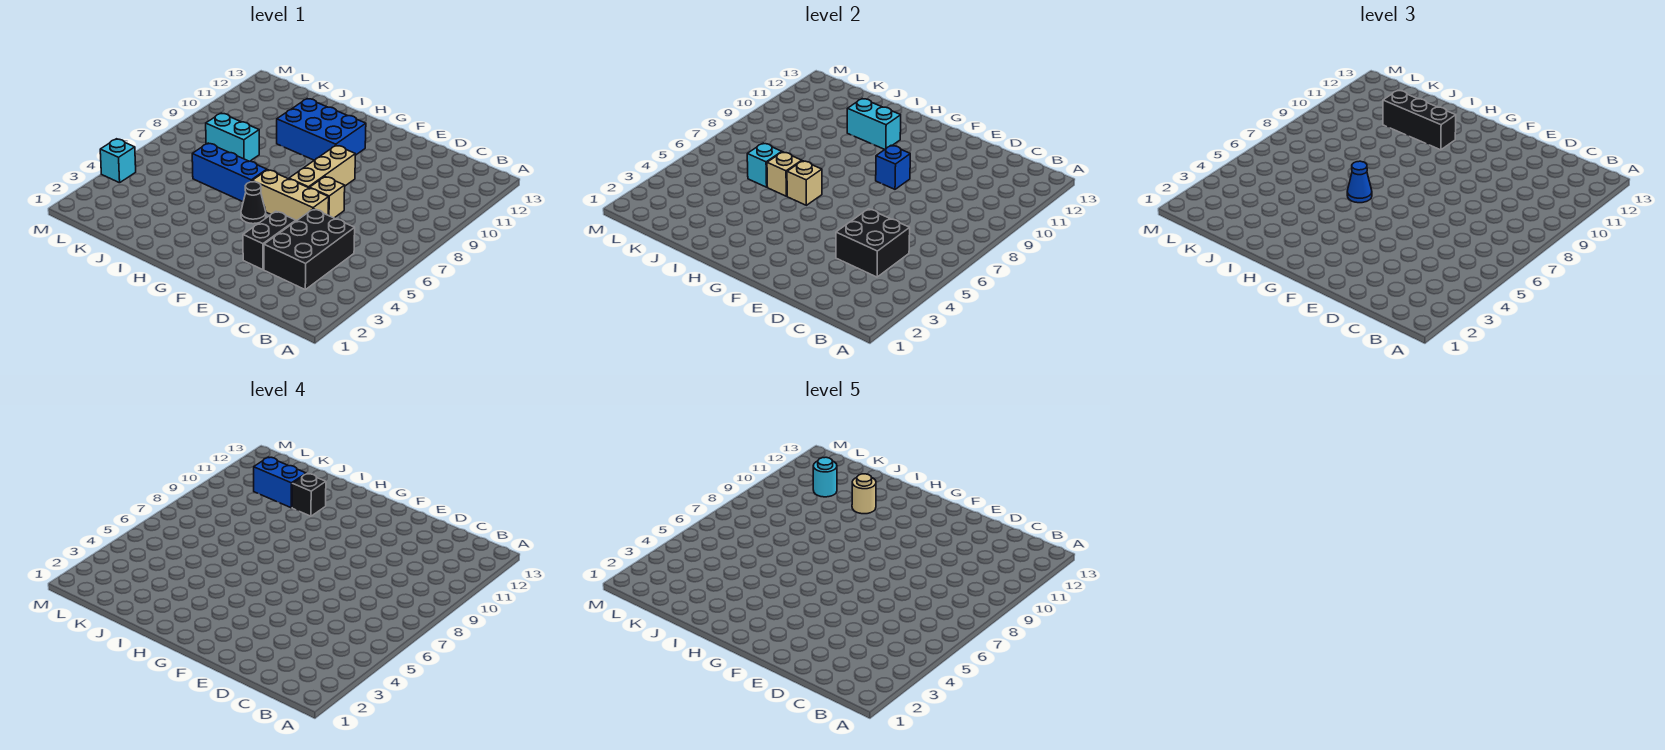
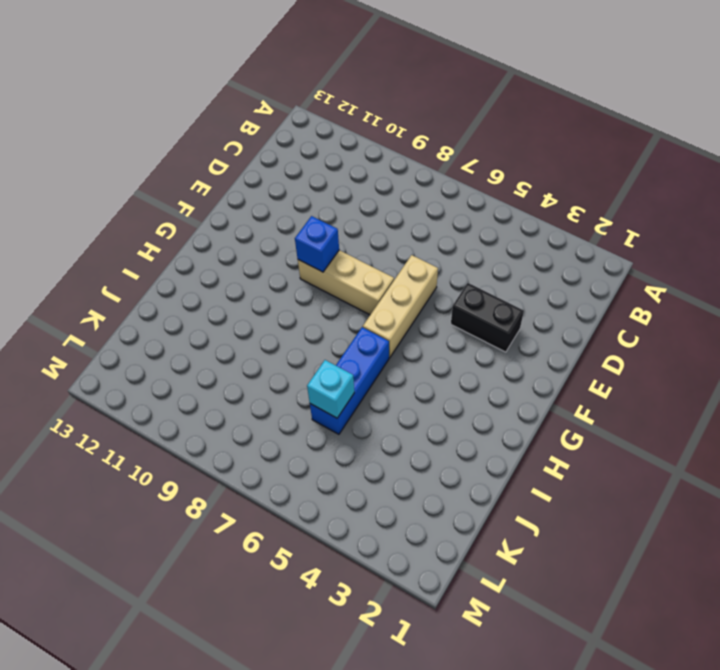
none -> black brick C3:D5 level 1
none -> tan brick E7 level 1
none -> black cone G5 level 1

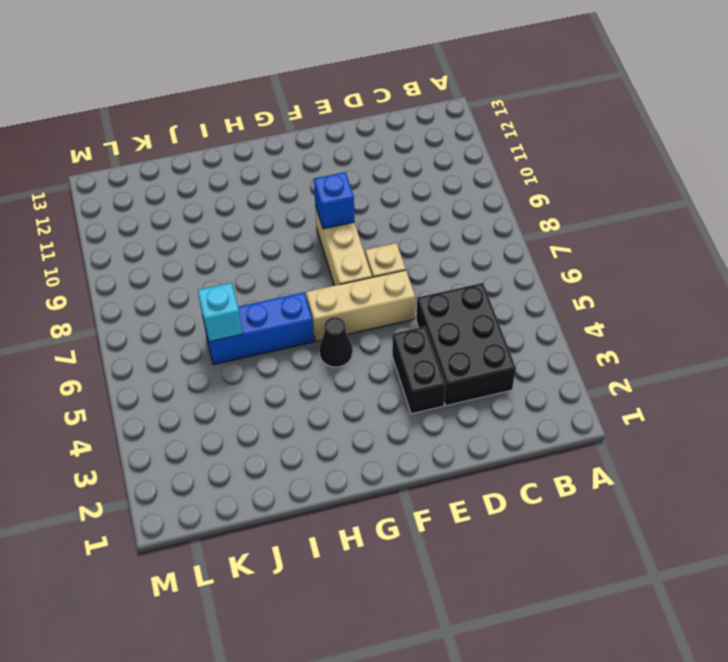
none -> blue brick G10:I11 level 1
none -> cyan brick J8:K8 level 1
none -> cyan brick M4 level 1

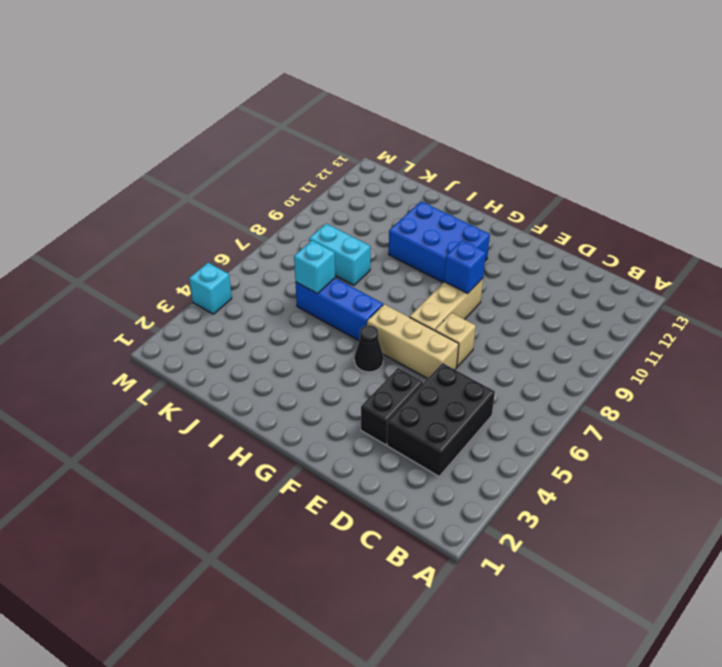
none -> black brick C4:D5 level 2
none -> tan brick H6 level 2
none -> cyan brick H11:I11 level 2

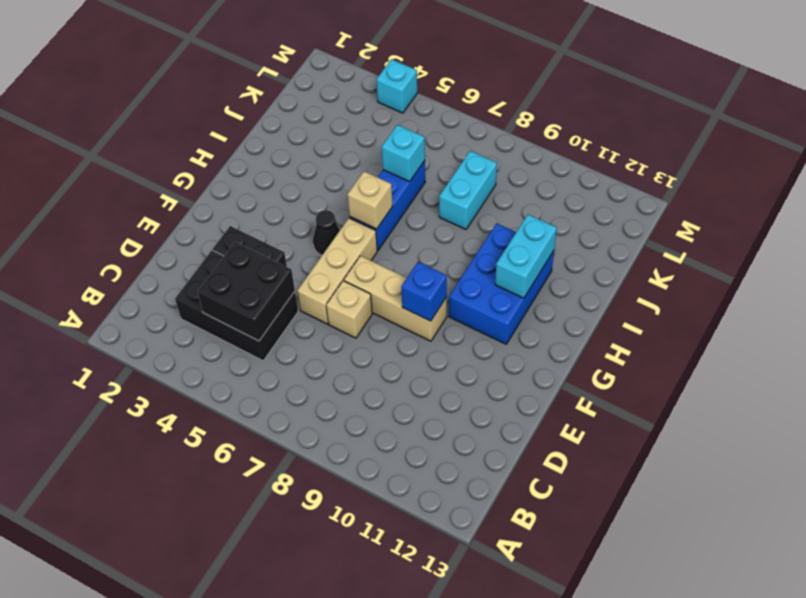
none -> tan brick I6 level 2
none -> blue cone H6 level 3
none -> black brick H11:J11 level 3

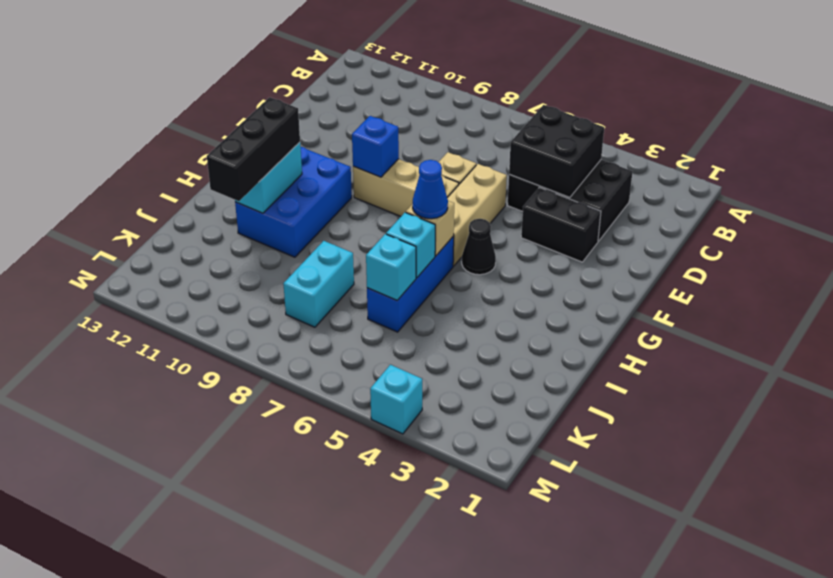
cyan brick I6 level 2 -> tan brick I6 level 2
none -> black brick I11 level 4
none -> blue brick J11:K11 level 4
none -> tan round brick I11 level 5

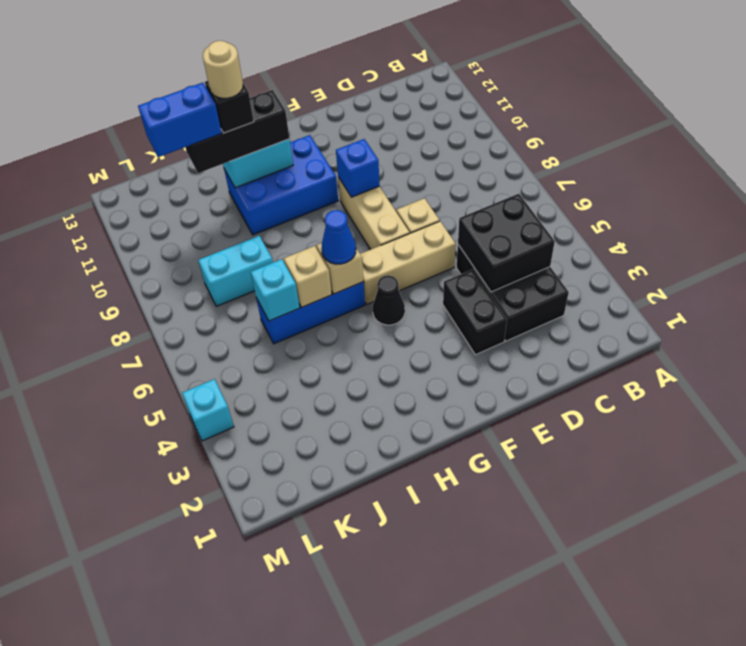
none -> cyan round brick K11 level 5

